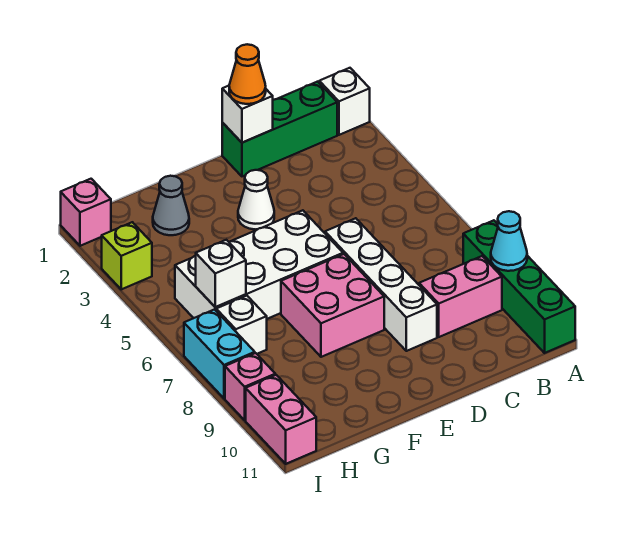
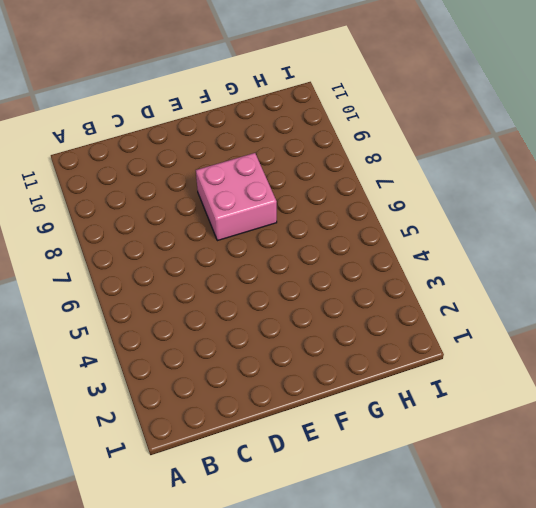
none -> white brick A1 level 1
none -> green brick A8:A11 level 1
none -> green brick B1:D1 level 1

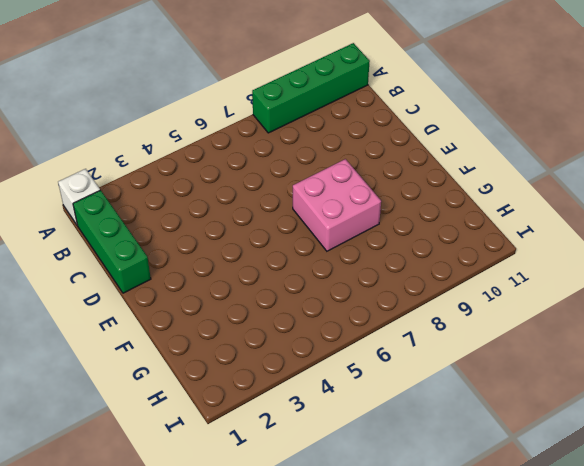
none -> pink brick B9:C9 level 1
none -> white brick D6:D9 level 1
none -> white cone E3 level 1

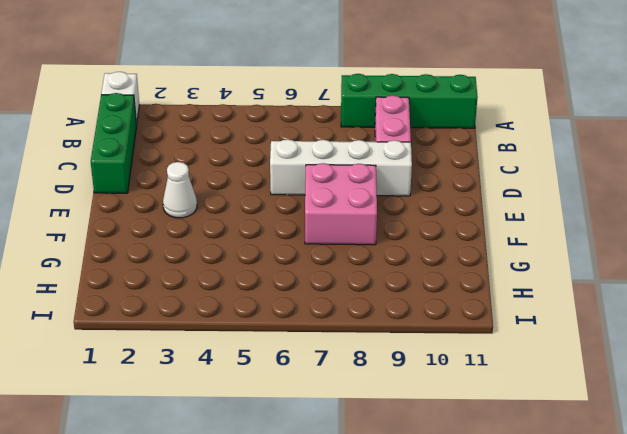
none -> white brick E5:H6 level 1
none -> grey cone G2 level 1
none -> white brick H7 level 1

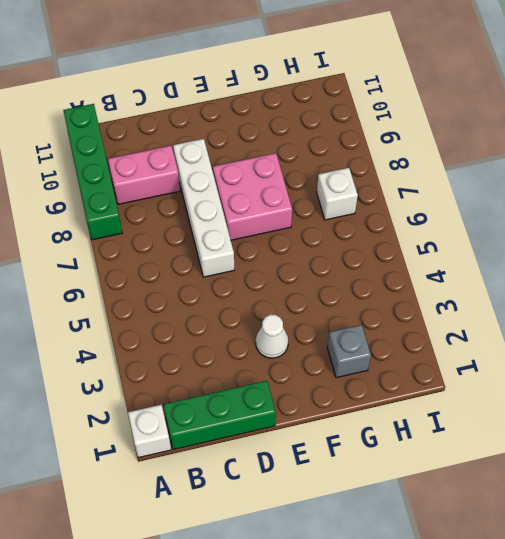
grey brick G2 level 1 -> grey cone G2 level 1
none -> white brick E5:H6 level 1
none -> pink brick I1 level 1
none -> lime brick I3 level 1

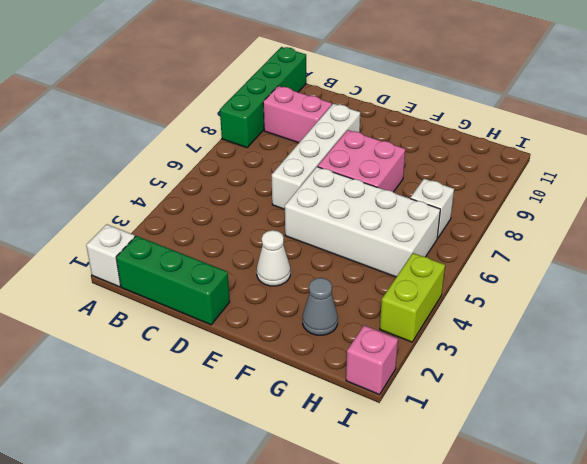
lime brick I3:I4 level 1 -> lime brick I3 level 1
none -> cyan brick I7:I8 level 1
none -> pink brick I9 level 1
none -> pink brick I10:I11 level 1

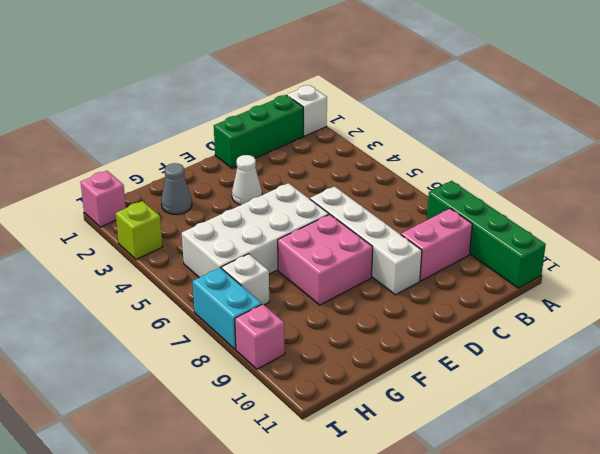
none -> pink brick I10:I11 level 1
none -> cyan cone A9 level 2
none -> white brick D1 level 2

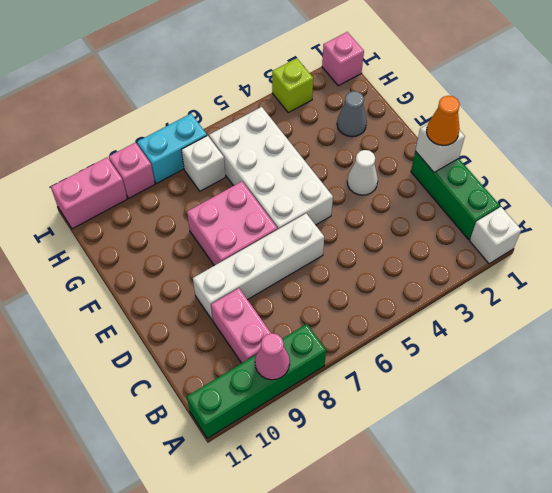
pink cone A9 level 2 -> cyan cone A9 level 2
none -> white brick H6 level 2

